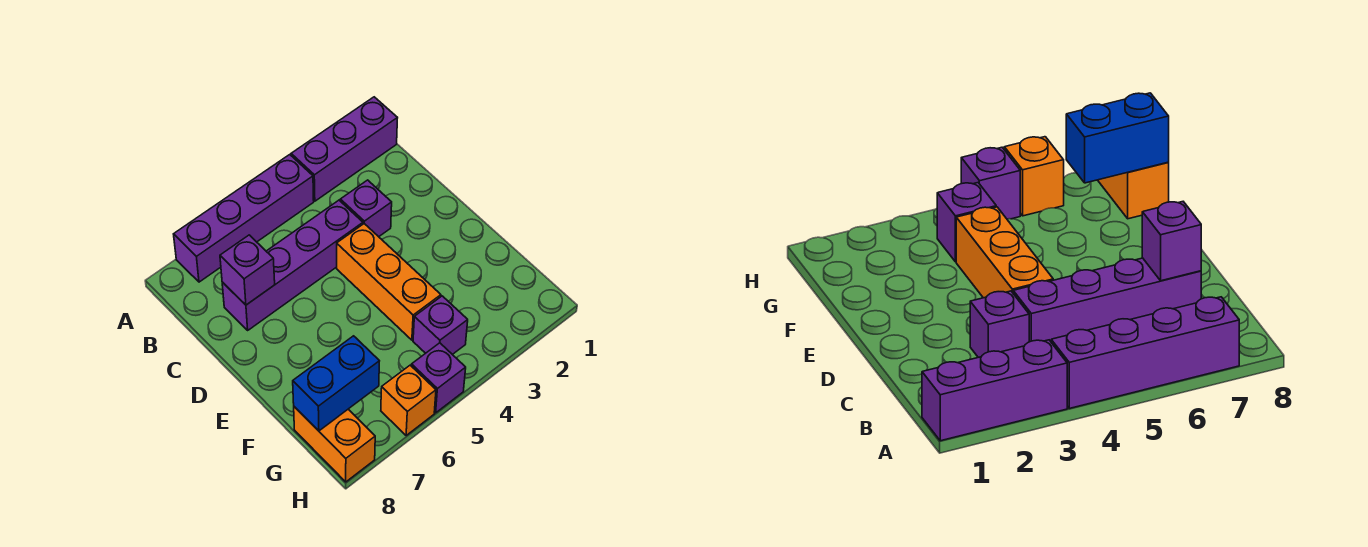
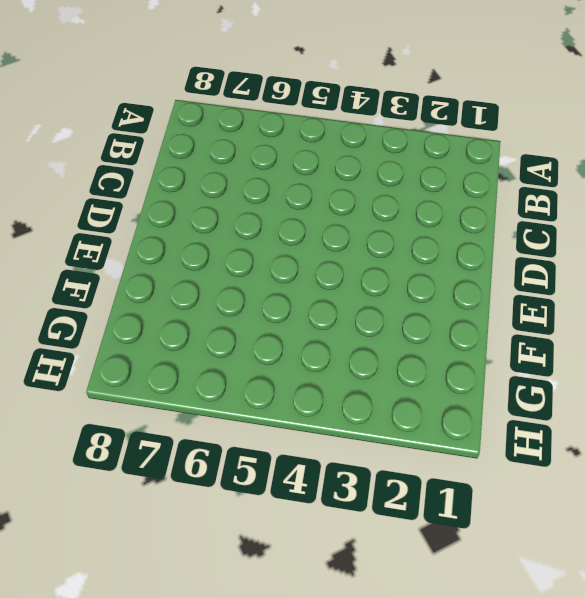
none -> purple brick A1:A3 level 1
none -> purple brick A4:A7 level 1

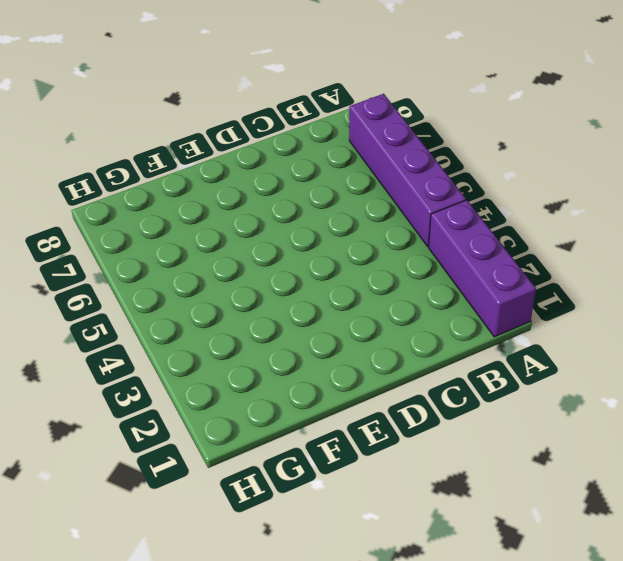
none -> purple brick C3 level 1
none -> purple brick C4:C7 level 1

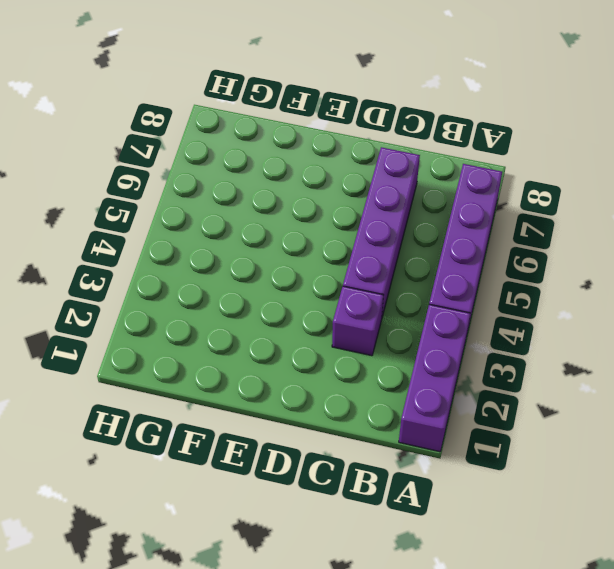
none -> orange brick D4:F4 level 1
none -> purple brick G4 level 1

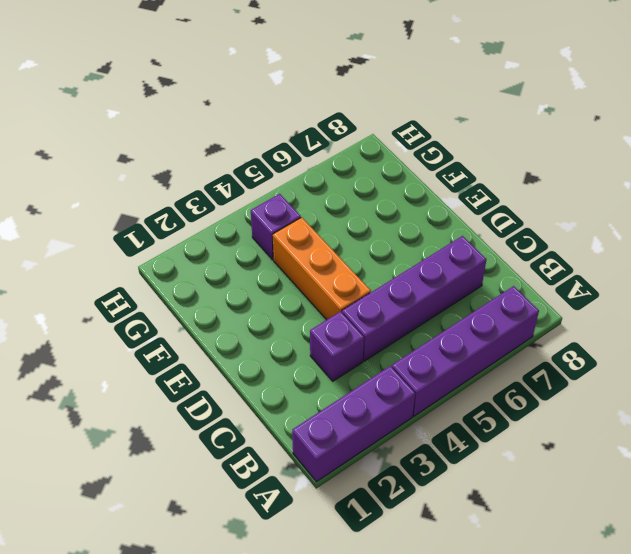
none -> orange brick G8:H8 level 1
none -> purple brick H5 level 1

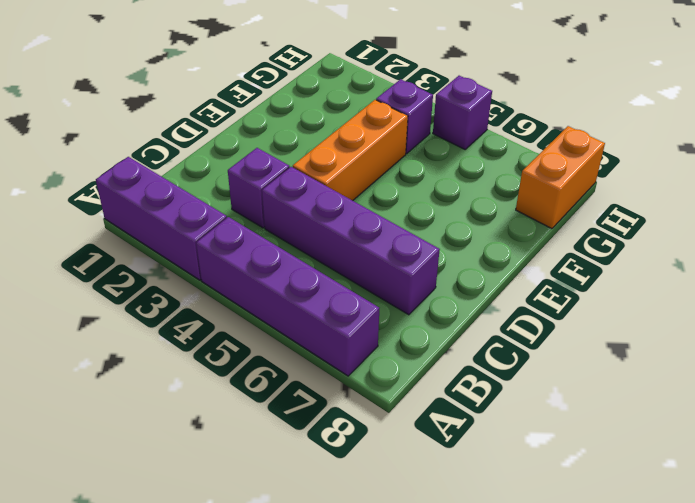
none -> orange brick H6 level 1
none -> purple brick C7 level 2

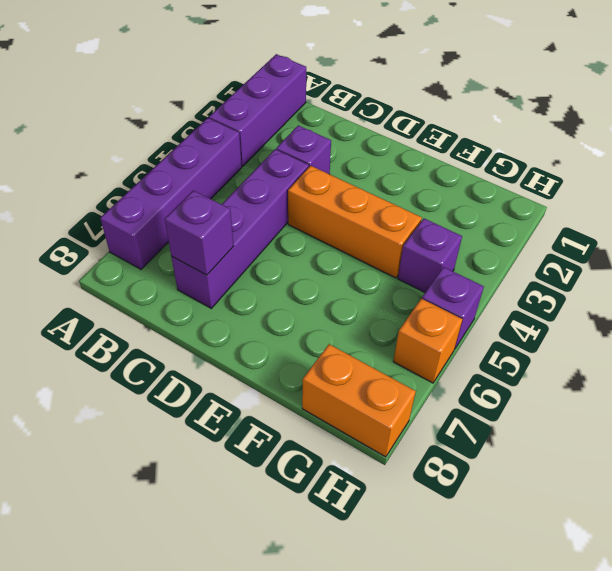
none -> blue brick G7:G8 level 2

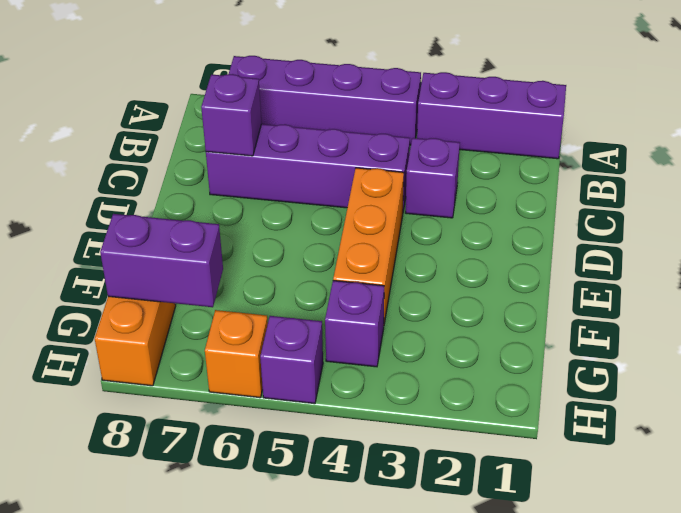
purple brick G7:G8 level 2 -> blue brick G7:G8 level 2

